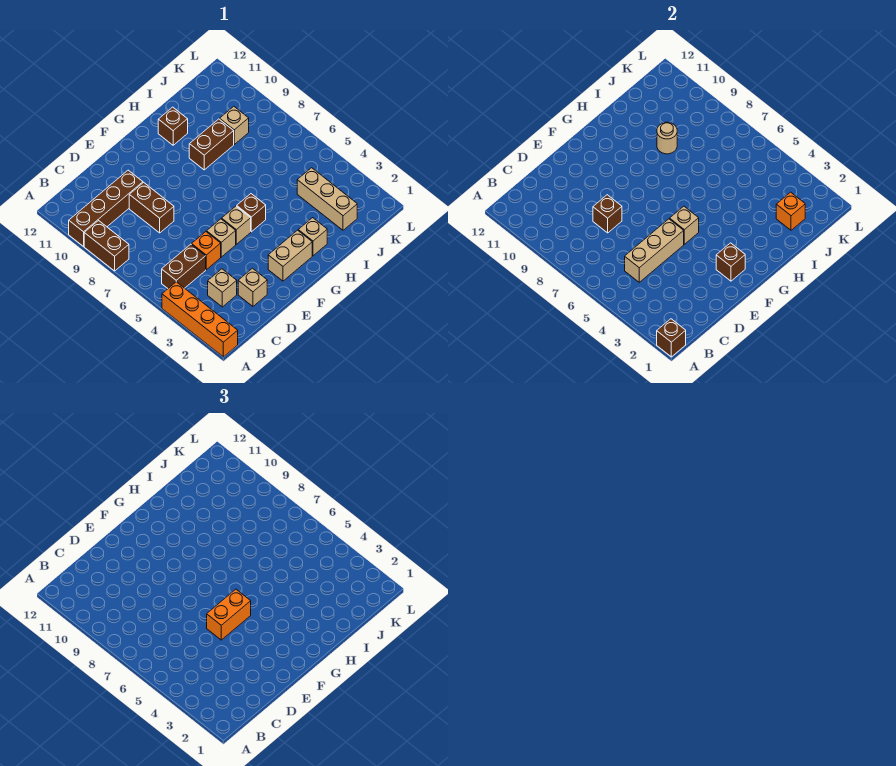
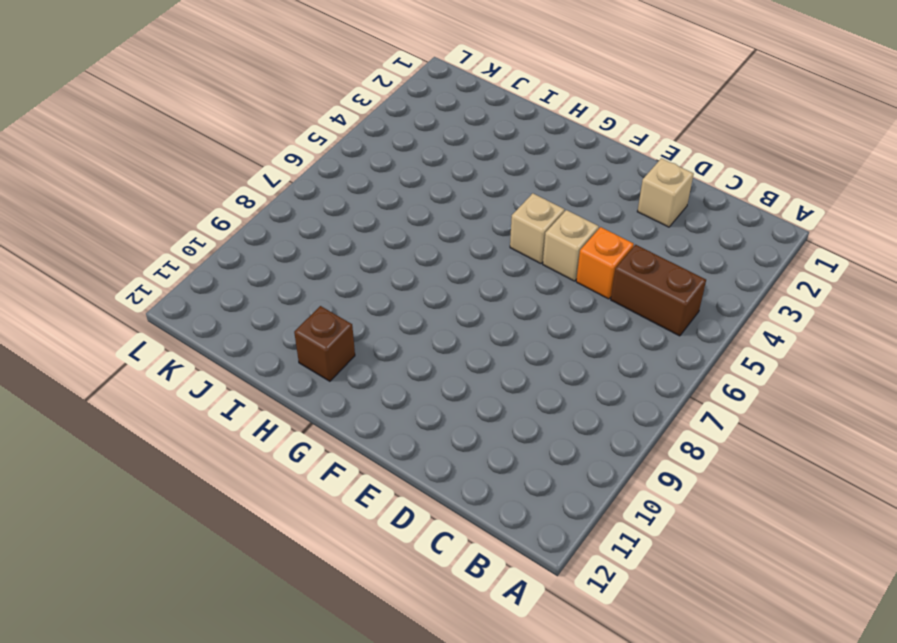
none -> orange brick A1:A4 level 1
none -> brown brick A8:A9 level 1
none -> brown brick A10:D10 level 1

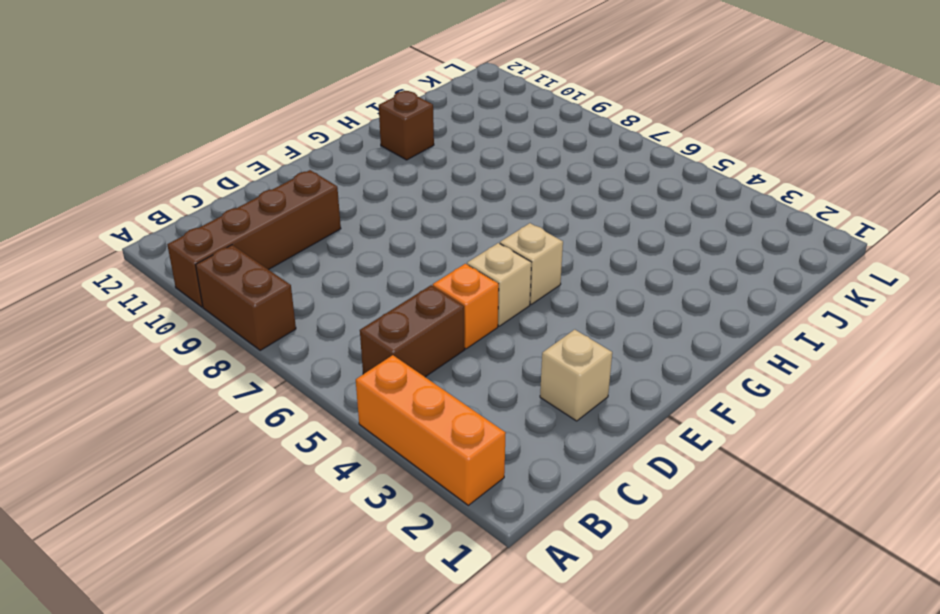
orange brick A2:A4 level 1 -> orange brick A1:A4 level 1
none -> tan brick C3 level 1
none -> brown brick D8:D9 level 1
none -> tan brick F2:G2 level 1

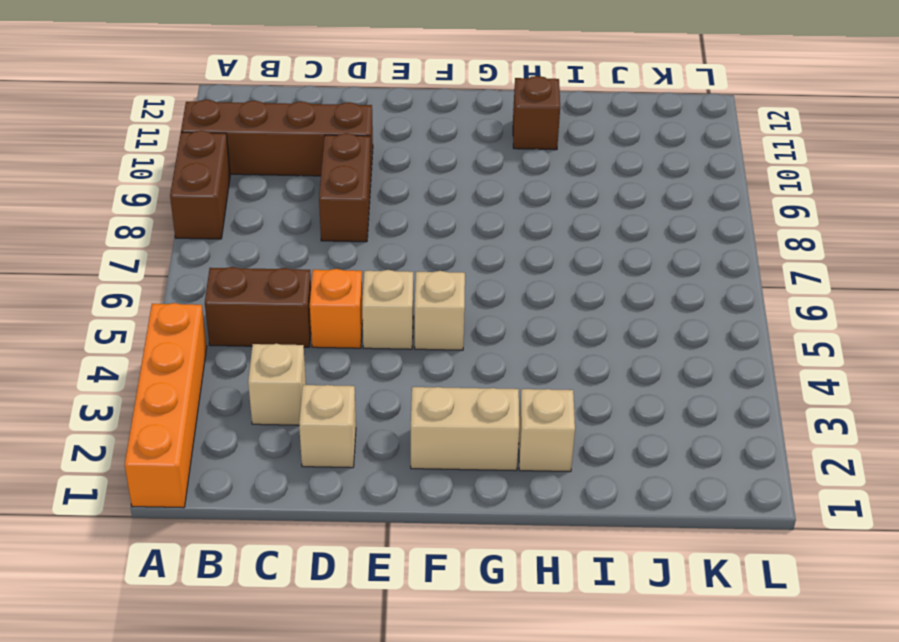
none -> brown brick G5 level 1
none -> brown brick H9:I9 level 1
none -> tan brick J2:J4 level 1

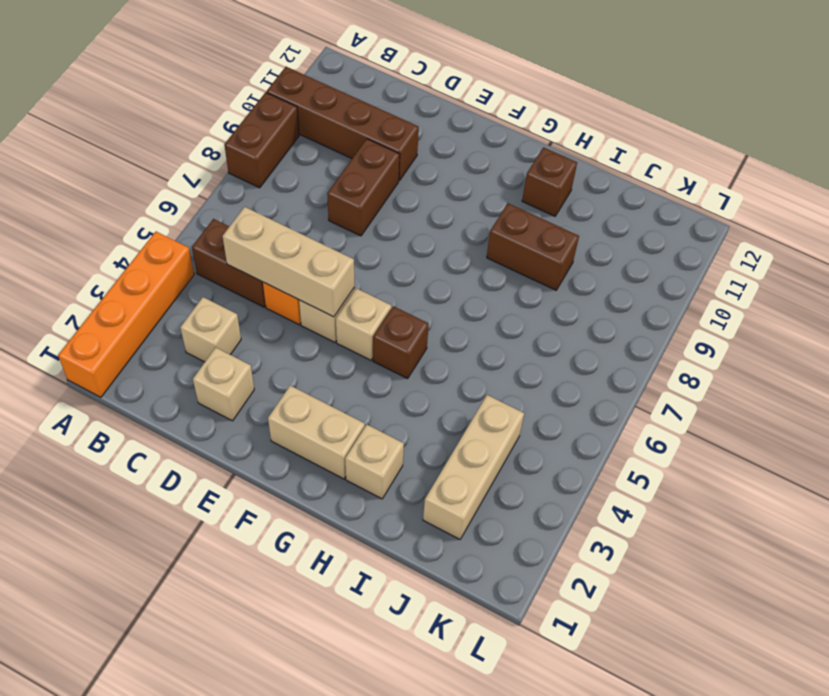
none -> tan brick J9 level 1
none -> brown brick A1 level 2
none -> brown brick D8 level 2

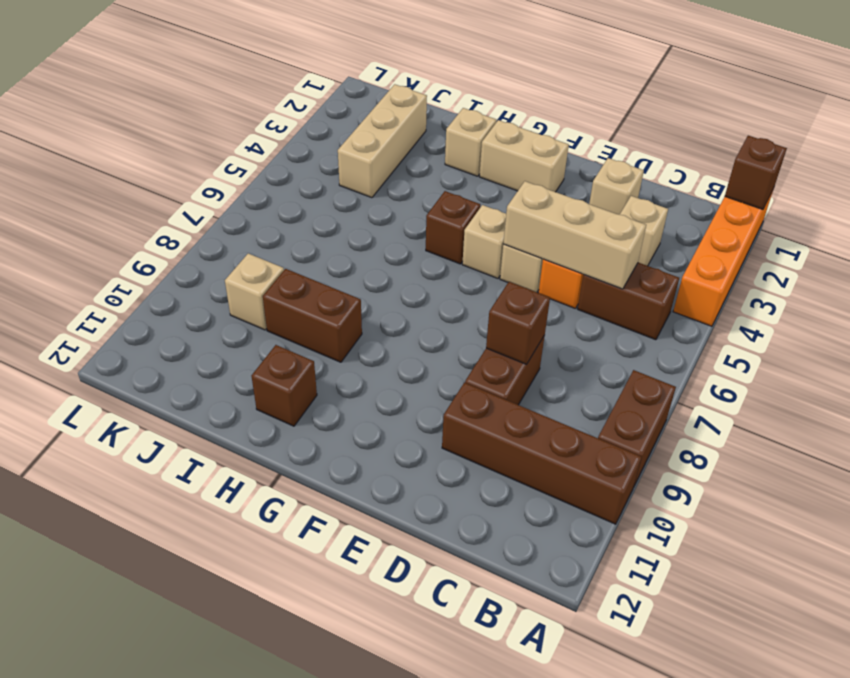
none -> brown brick F2 level 2
none -> tan brick F5 level 2
none -> tan round brick I9 level 2

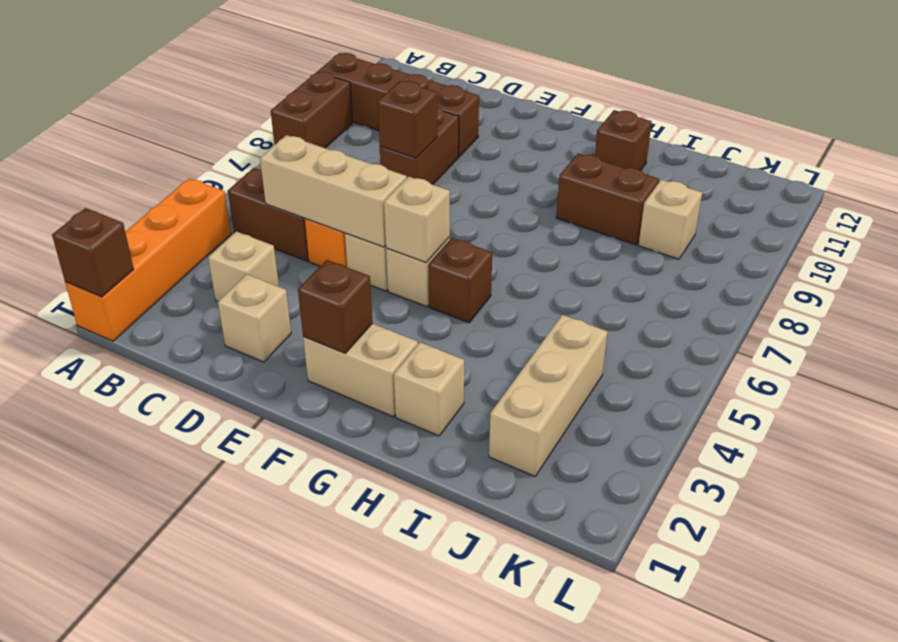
none -> tan round brick I9 level 2
none -> orange brick J2 level 2
none -> orange brick E5:F5 level 3

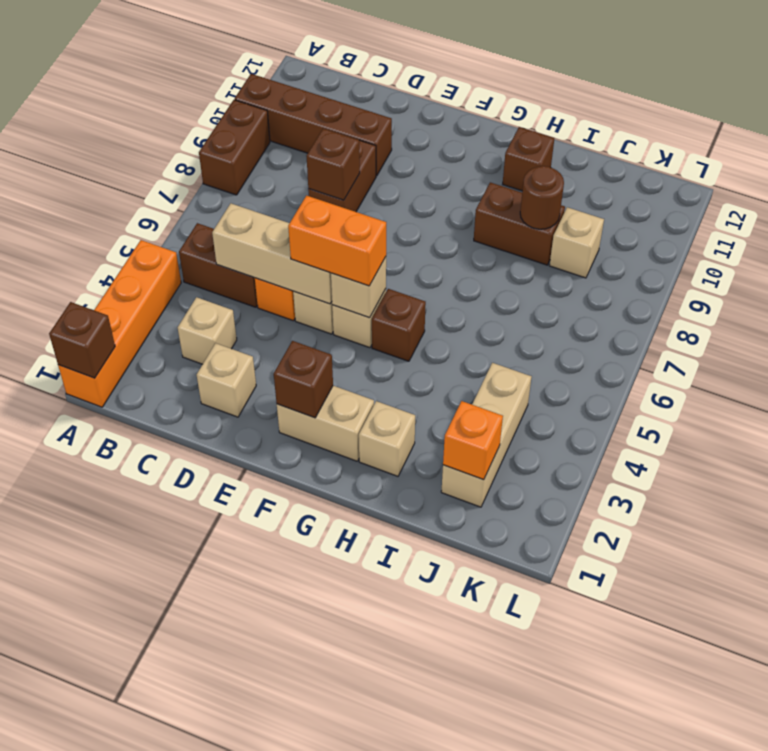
brown round brick I9 level 2 -> tan round brick I9 level 2

